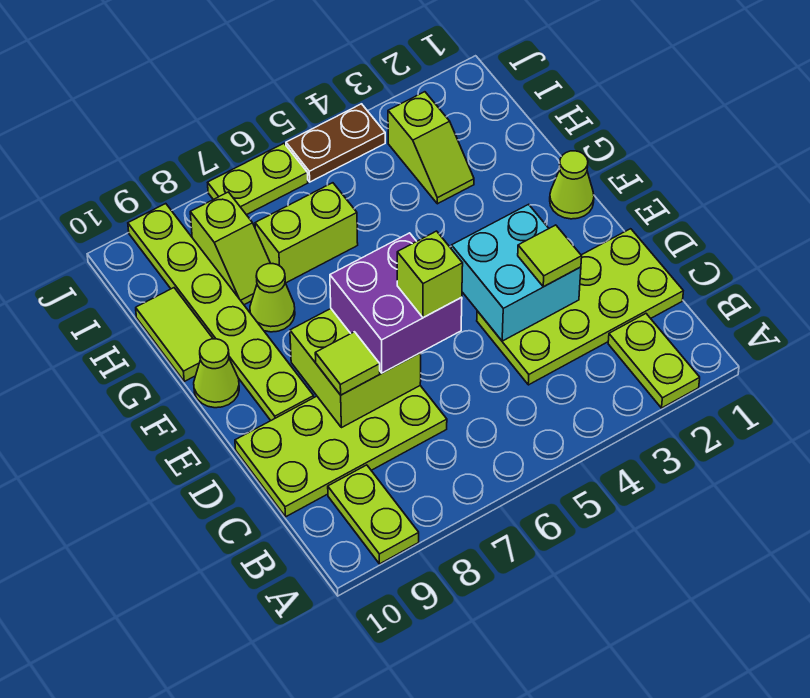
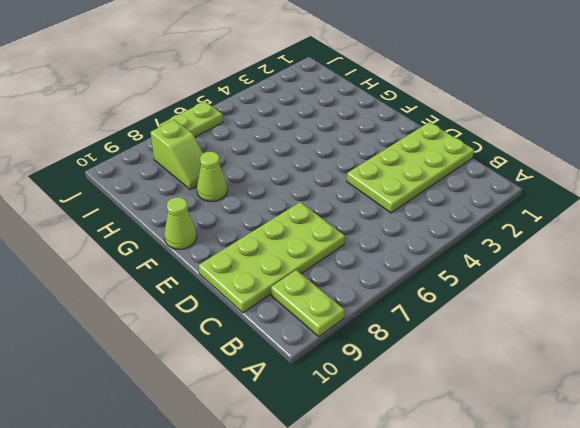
none -> lime plate A2:B2 level 1
none -> lime plate E9:J9 level 1
none -> lime cone F1 level 1

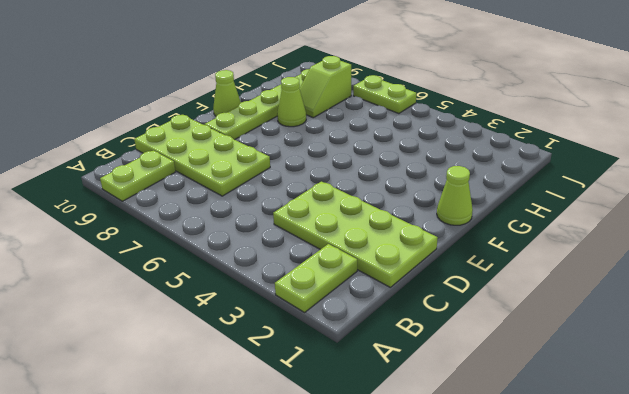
none -> lime tile G10:H10 level 1
none -> lime slope H3:I3 level 1 top I
none -> lime brick H6:H7 level 1

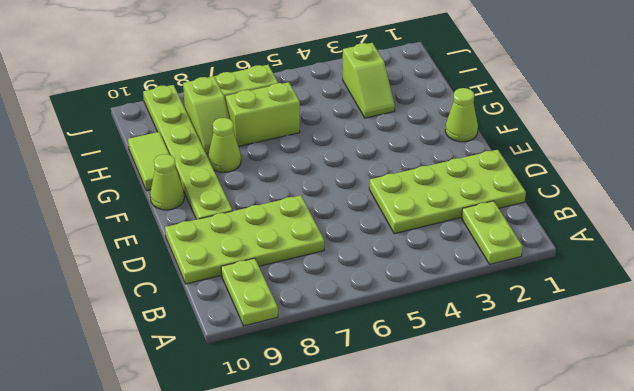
none -> brown plate J4:J5 level 1
none -> cyan brick D3:E4 level 2
none -> lime brick D7:E8 level 2

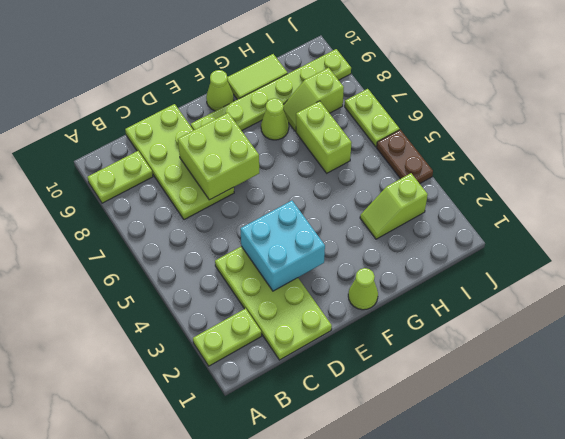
none -> lime tile D3 level 3
none -> purple brick D6:E7 level 3
none -> lime tile D8 level 3

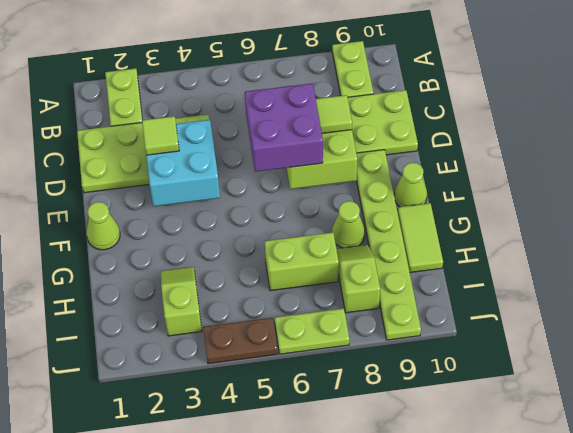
none -> lime brick D6 level 4

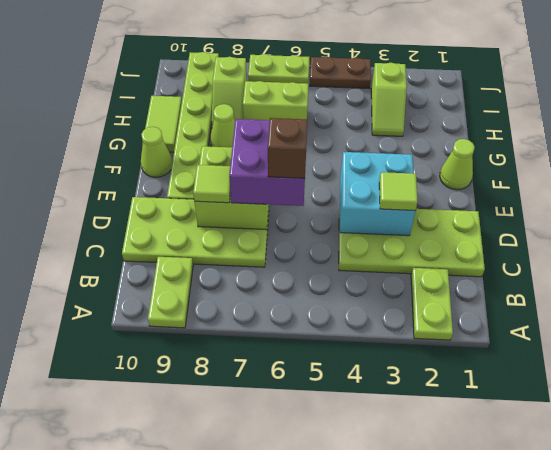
brown brick D6 level 4 -> lime brick D6 level 4

